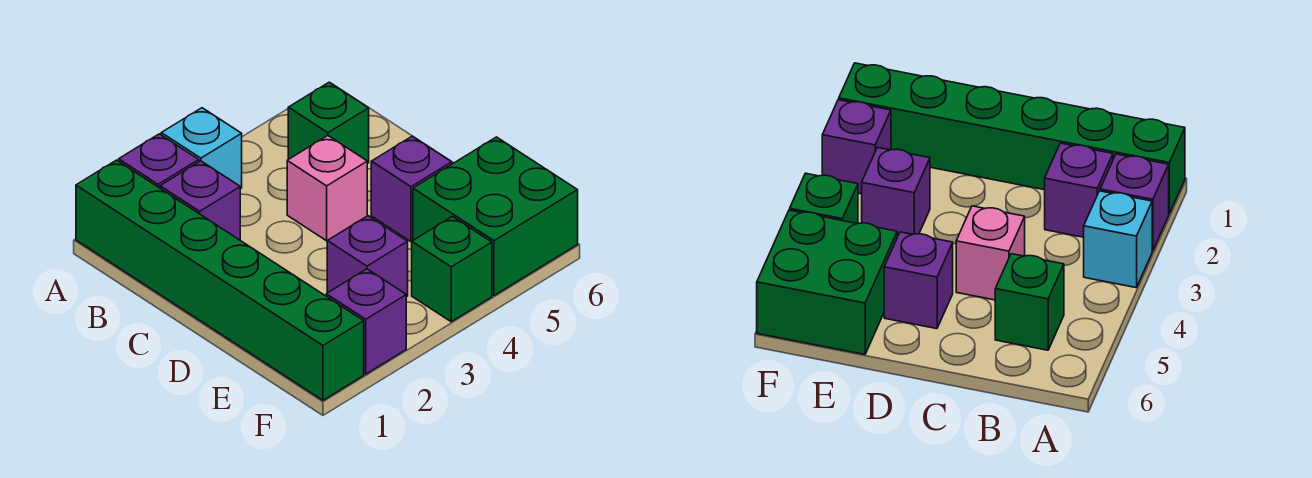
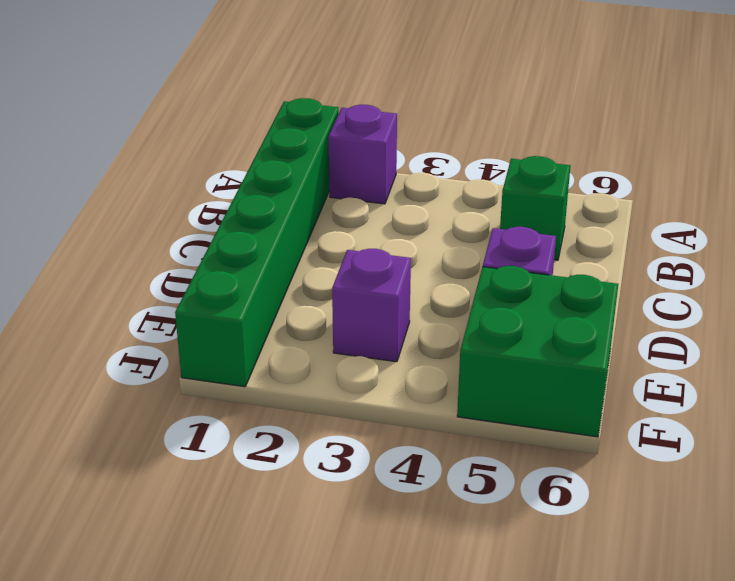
none -> cyan brick A3 level 1
none -> purple brick B2 level 1

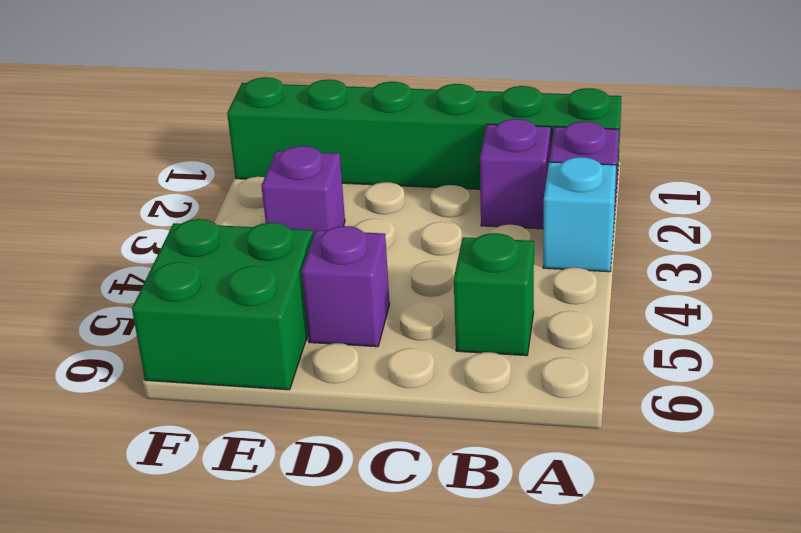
none -> pink brick C4 level 1
none -> purple brick F2 level 1

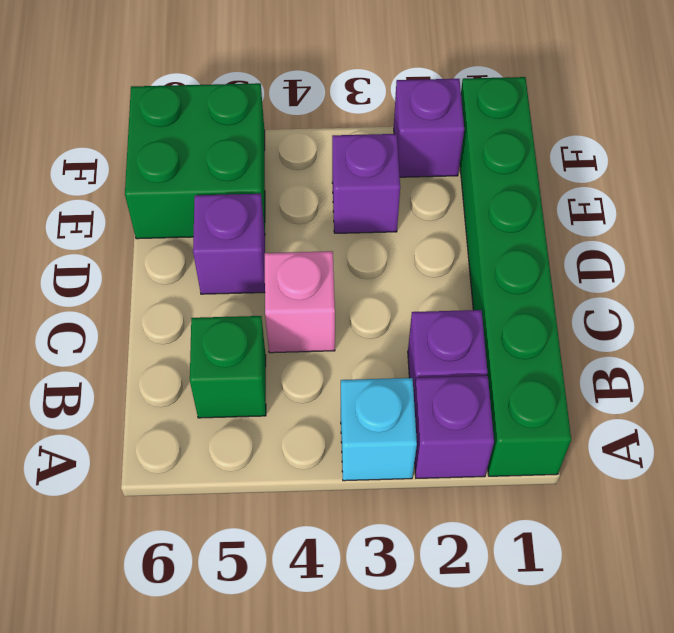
none -> green brick F4 level 1

